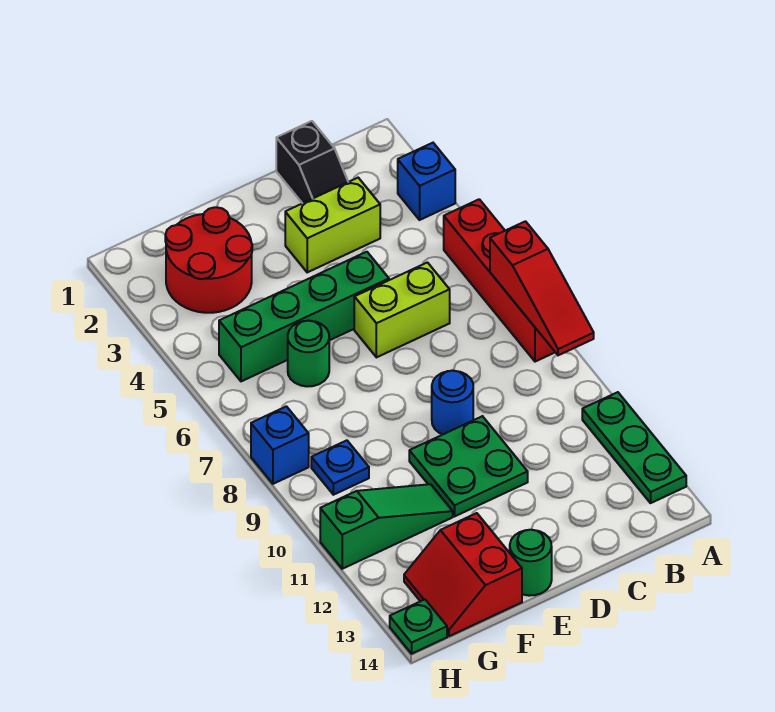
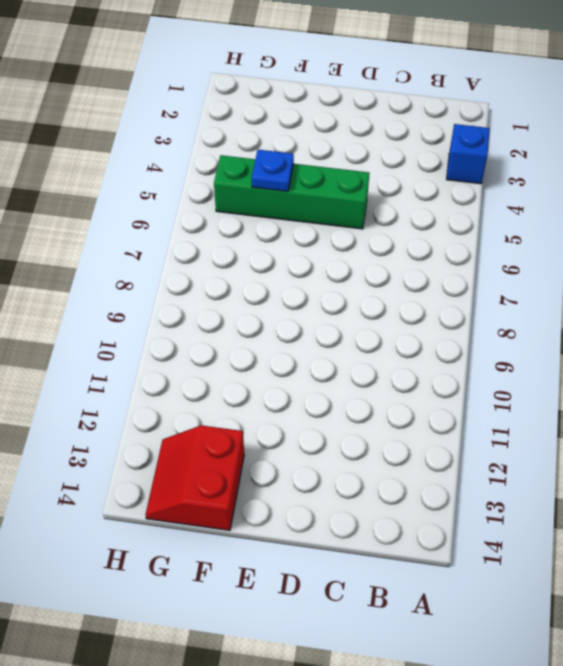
blue plate F5 level 2 -> blue plate G9 level 1
none -> red brick A5:A8 level 1
none -> green plate A11:A13 level 1
none -> black slope C1:C2 level 1 top 1

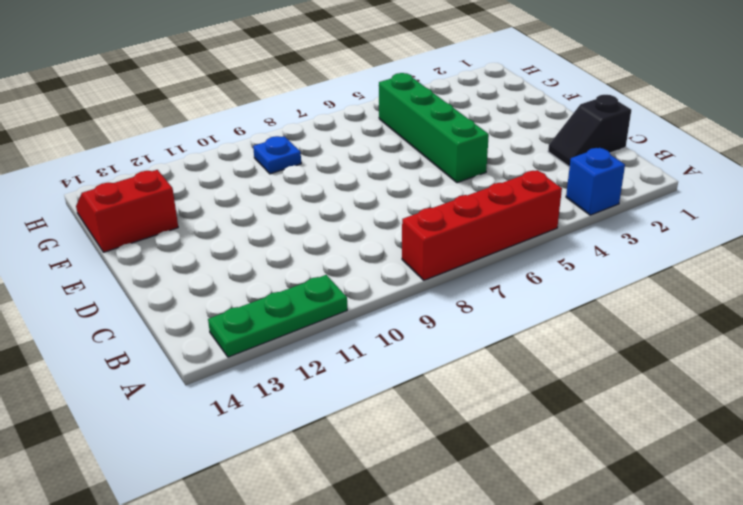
none -> lime brick C3:D3 level 1
none -> lime brick C6:D6 level 1
none -> blue round brick D9 level 1

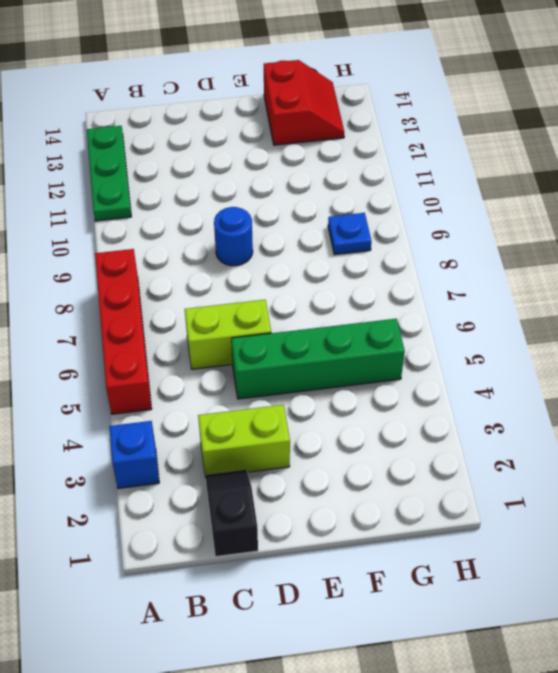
none -> green plate D10:E11 level 1
none -> green round brick E14 level 1
none -> red round brick F2:G3 level 1

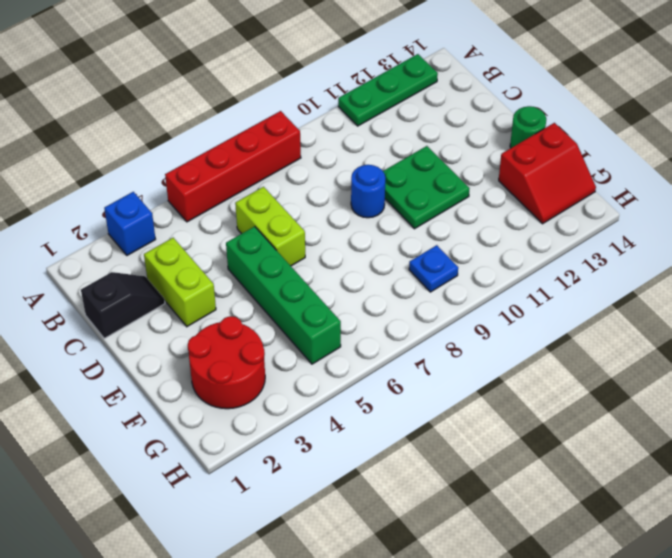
none -> green round brick F6 level 1
none -> green slope F11:H11 level 1 top H
none -> blue brick H8 level 1

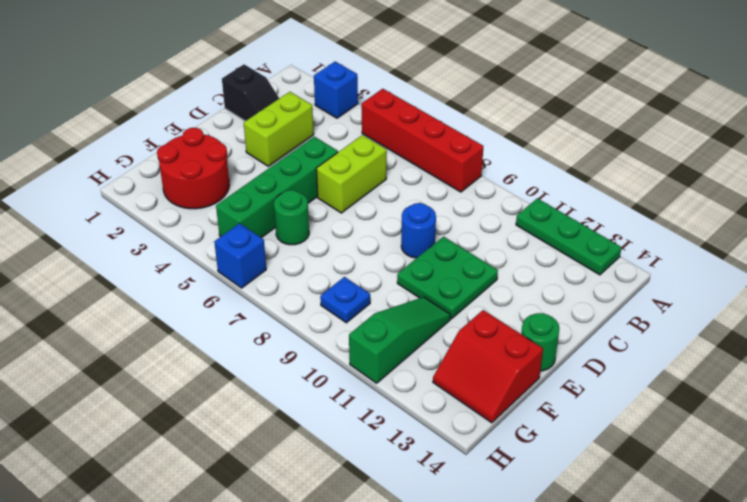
blue brick H6 level 1 -> blue brick H8 level 1
none -> green plate H14 level 1
none -> red slope A7:A9 level 2 top 7

